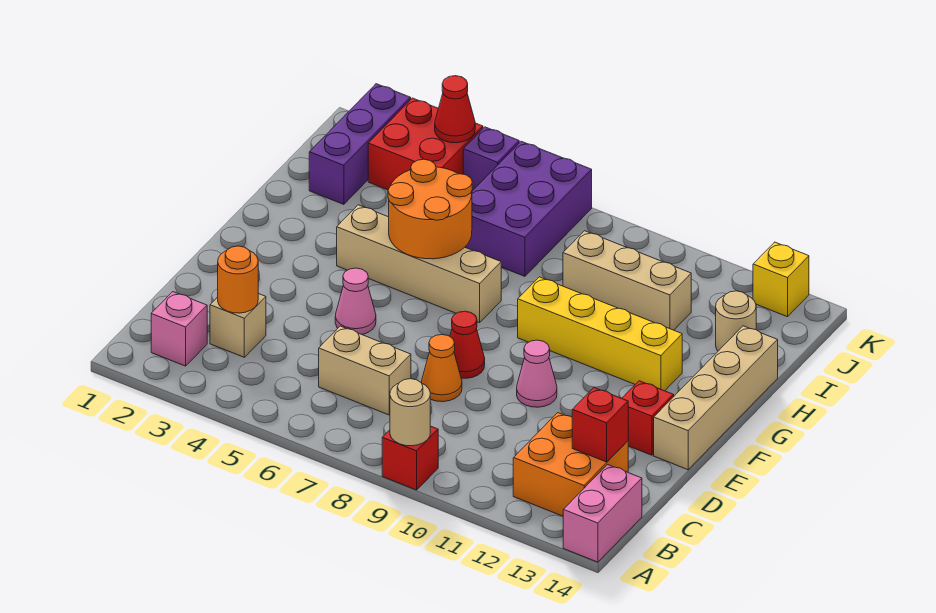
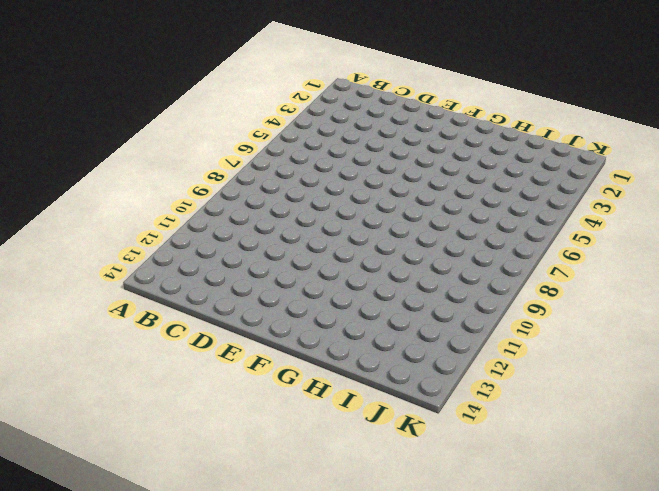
none -> red brick A9 level 1
none -> pink brick A14:B14 level 1
none -> pink brick B2 level 1

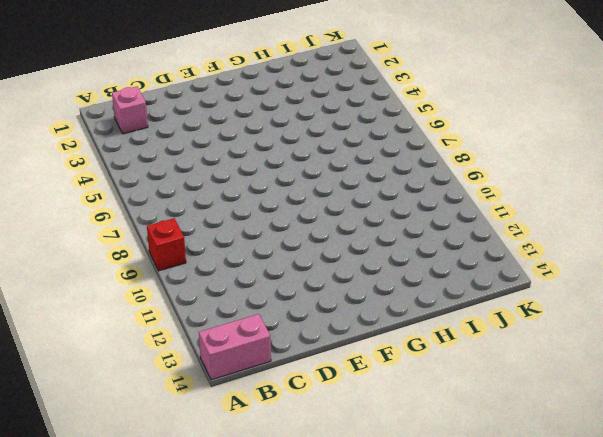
none -> orange brick B12:C13 level 1
none -> tan brick C3 level 1
none -> tan brick C6:C7 level 1

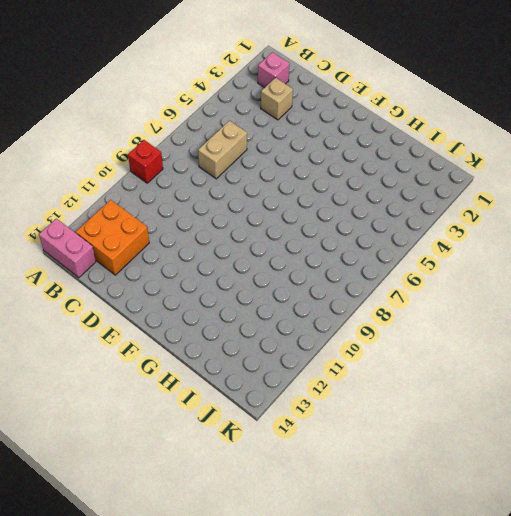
none -> orange cone D8 level 1
none -> pink cone E5 level 1
none -> red cone E8 level 1

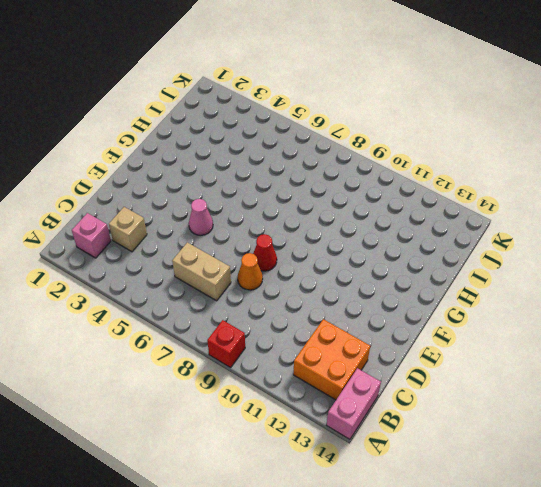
none -> pink cone E10 level 1
none -> red brick E13 level 1
none -> tan brick E14:H14 level 1

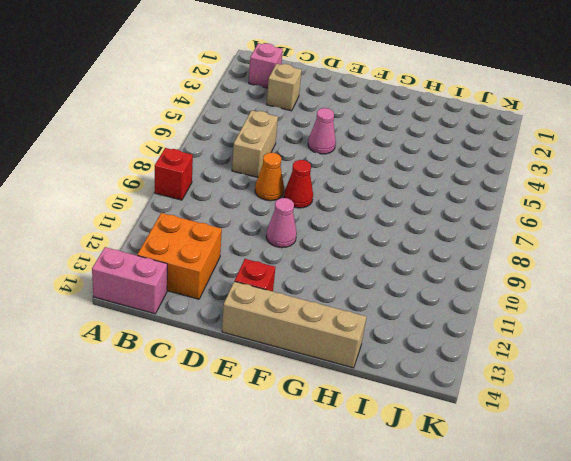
none -> tan brick G4:G7 level 1
none -> yellow brick G9:G12 level 1
none -> purple brick I2:K2 level 1

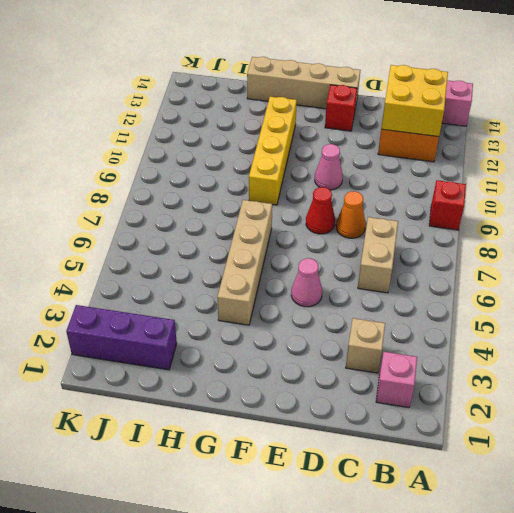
yellow brick B12:C13 level 2 -> red brick C13 level 2
none -> purple brick I6:K7 level 1
none -> tan brick I9:I11 level 1
none -> tan round brick I13 level 1

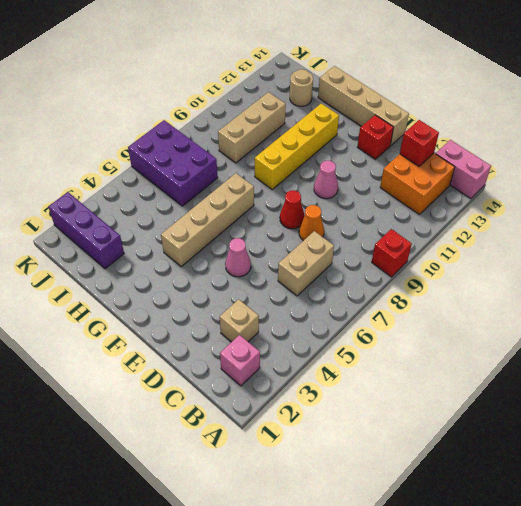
none -> red brick J3:K4 level 1
none -> purple brick K5 level 1
none -> yellow brick K13 level 1

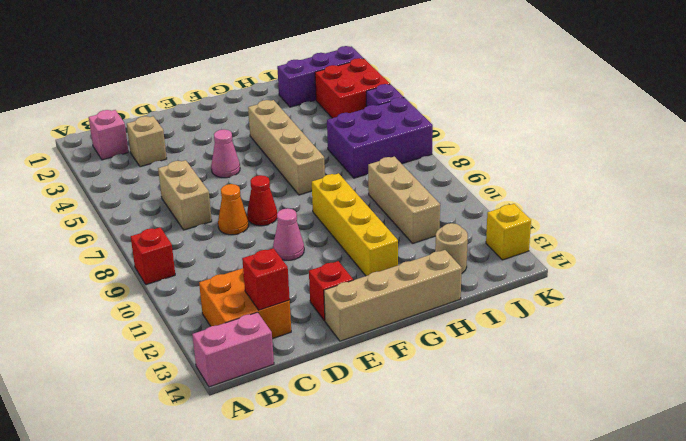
none -> tan round brick A9 level 2
none -> orange round brick C3 level 2
none -> orange round brick G5:H6 level 2

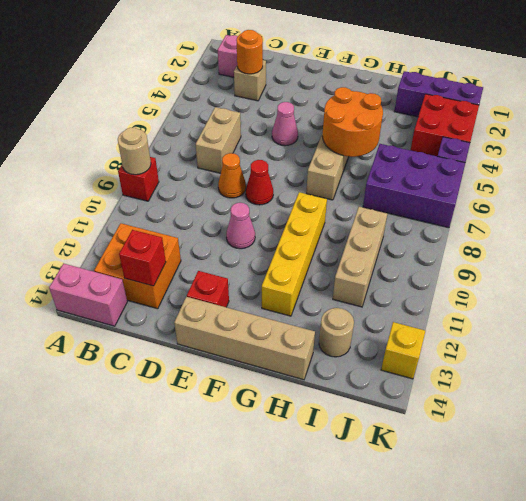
none -> red cone K4 level 2

